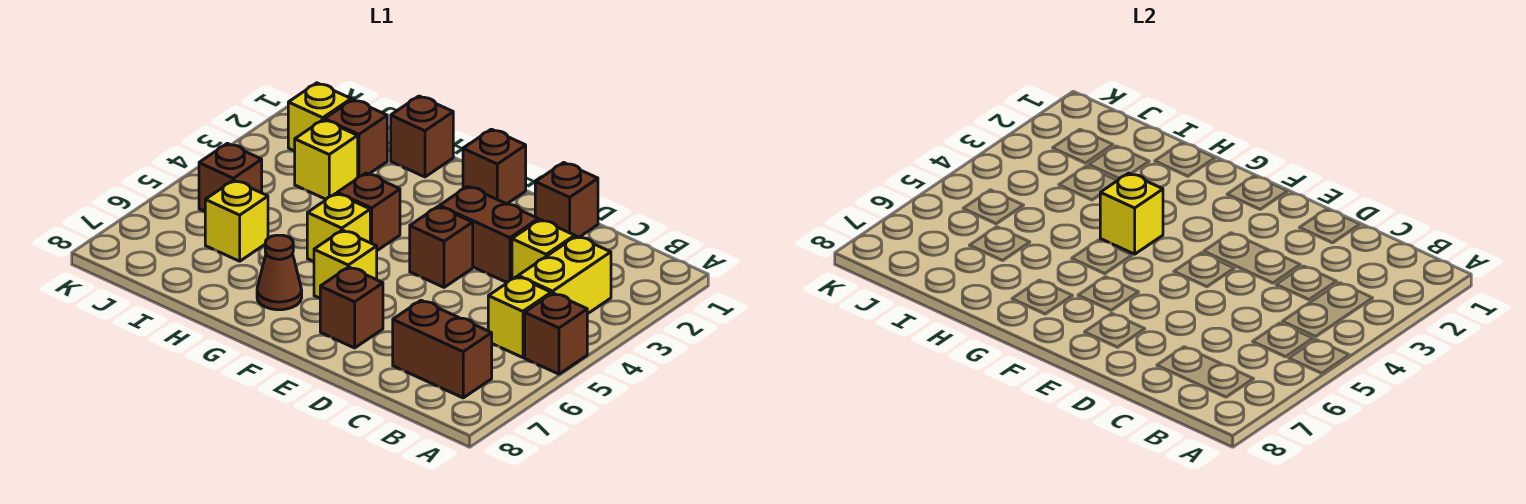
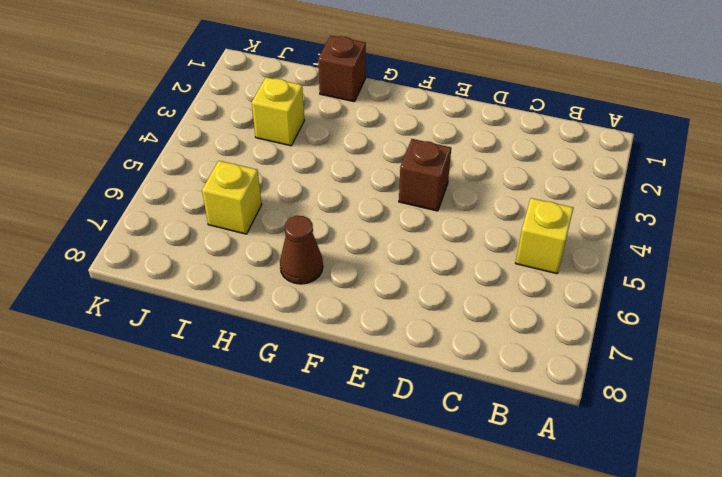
none -> brown brick A5 level 1
none -> yellow brick B3:B4 level 1
none -> brown brick B7:C7 level 1

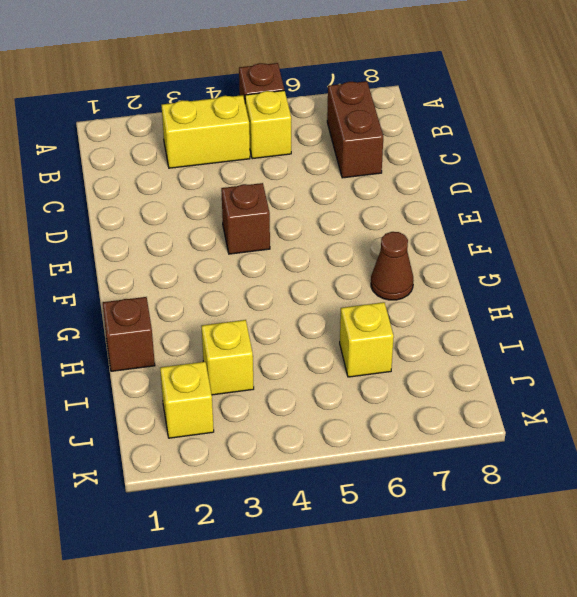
none -> yellow brick C3 level 1
none -> brown brick D1 level 1
none -> brown brick D3:E3 level 1

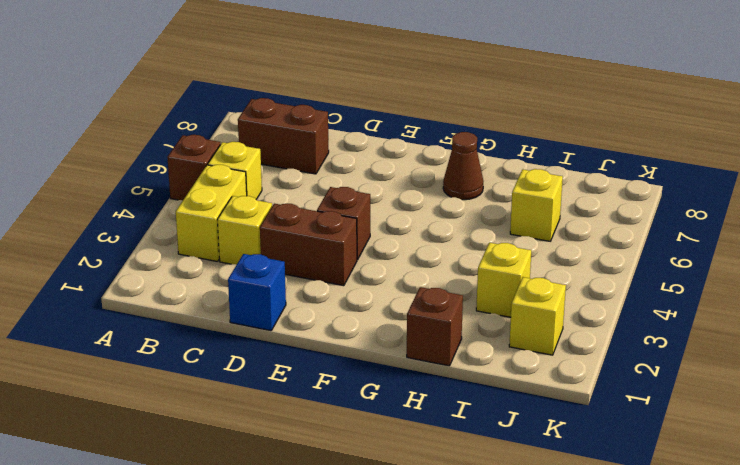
blue brick D1 level 1 -> brown brick D1 level 1
none -> brown brick E7 level 1
none -> brown brick F1 level 1
none -> yellow brick F6 level 1

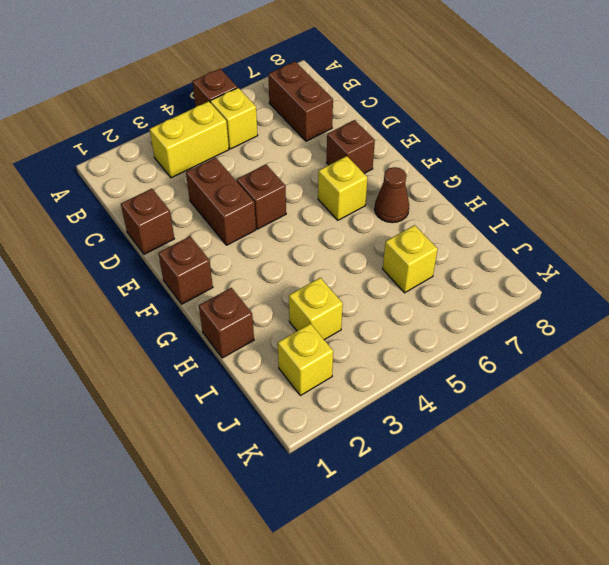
none -> yellow brick C3 level 1
none -> brown brick G4 level 1
none -> yellow brick G5 level 1

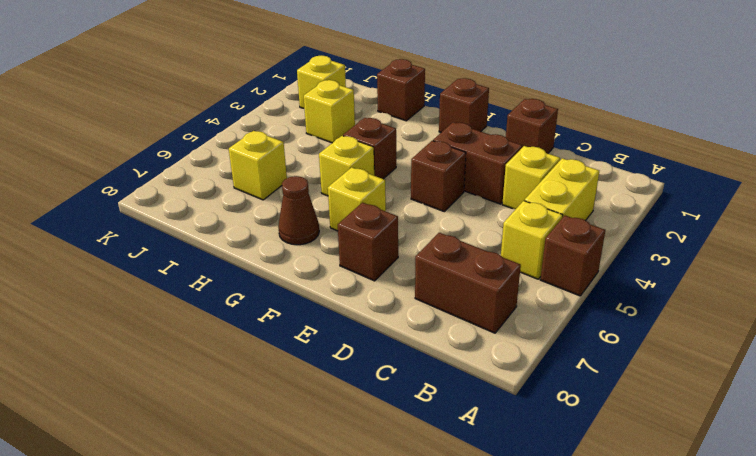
none -> brown brick I2 level 1
none -> brown brick J5 level 1
none -> yellow brick G4 level 2

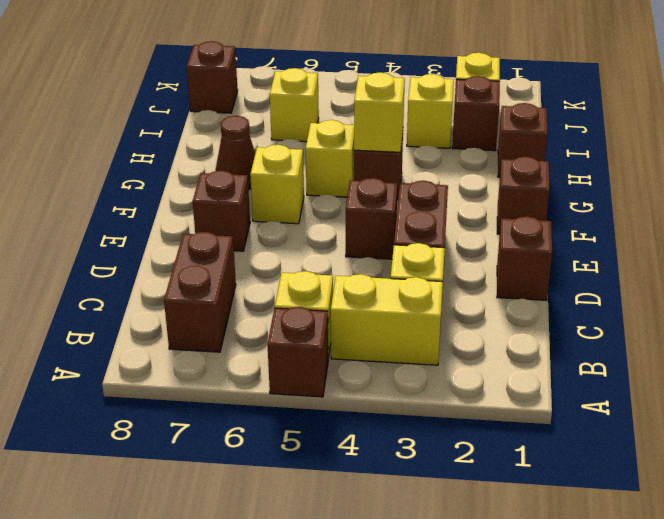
brown brick J8 level 1 -> brown brick J5 level 1

